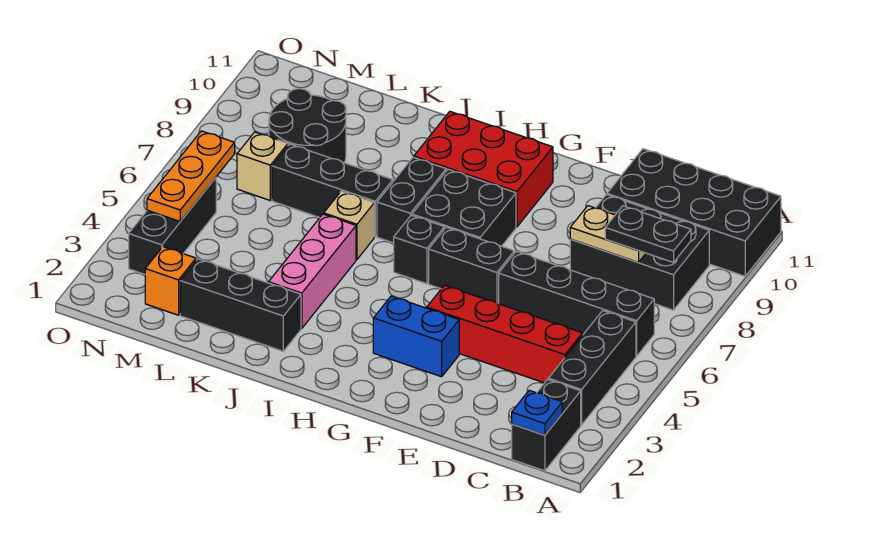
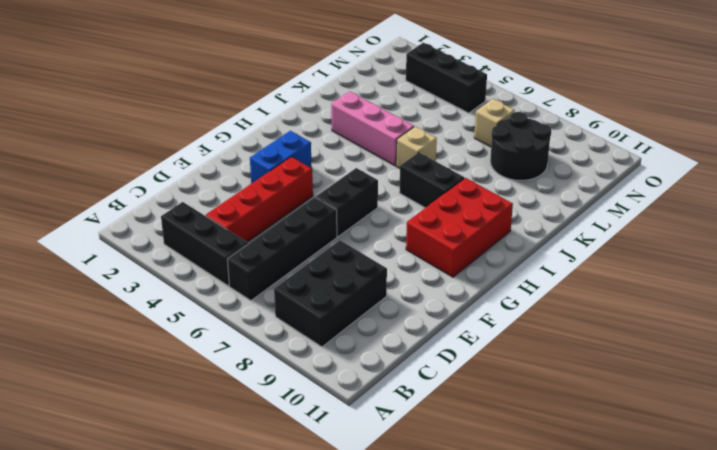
none -> black brick A10:D11 level 1
none -> black brick B1:B2 level 1
none -> black brick G7:H8 level 1

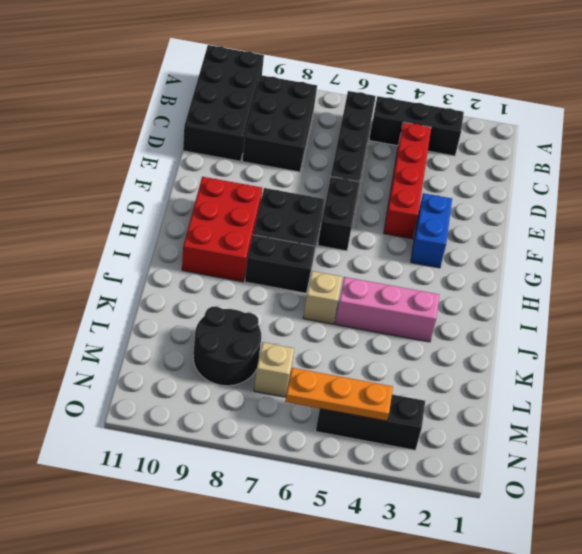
none -> black brick B1:B2 level 1
none -> black brick H6 level 1
none -> black brick J2:L2 level 1

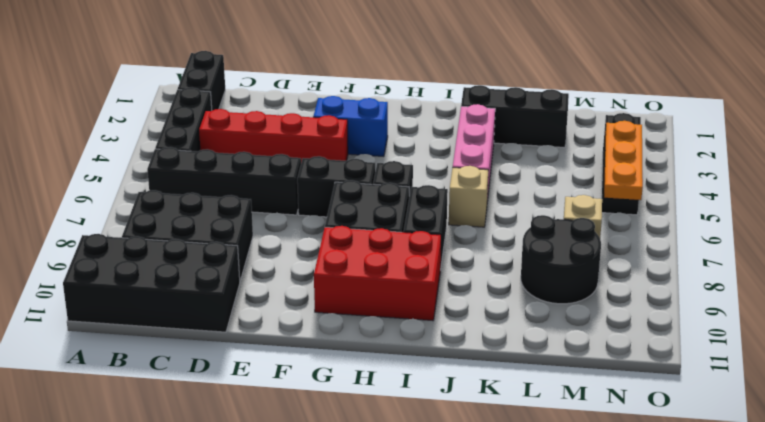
none -> black brick J7:L7 level 1
none -> orange brick M2 level 1
none -> blue plate B1 level 2

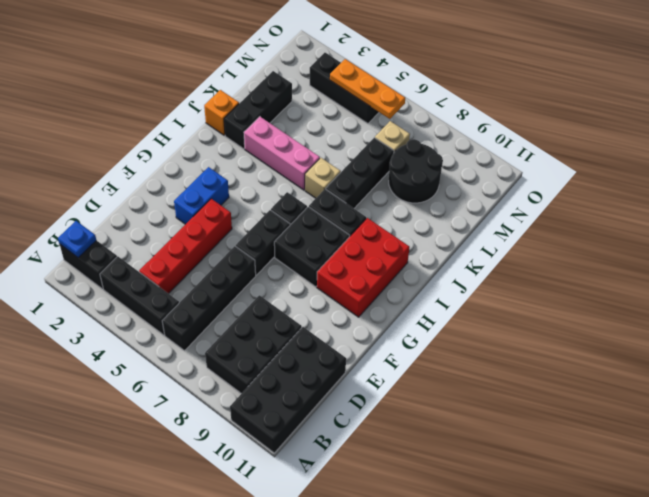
orange brick J1 level 1 -> orange brick M2 level 1
none -> tan plate C8:D8 level 2
none -> black plate B8:C8 level 3

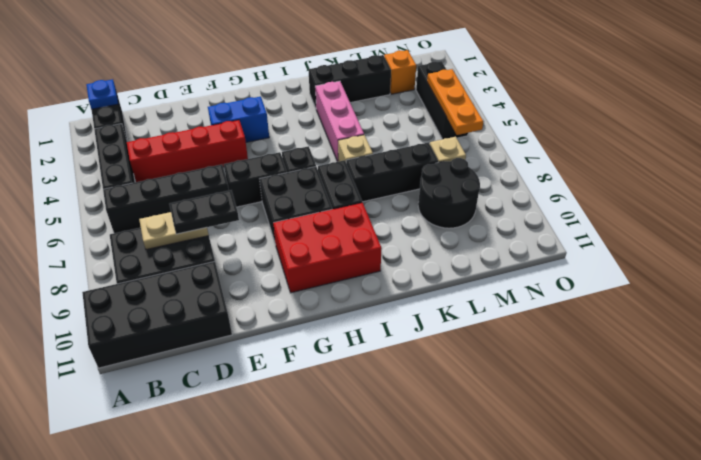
black plate D8:E8 level 3 -> black plate B8:C8 level 3

